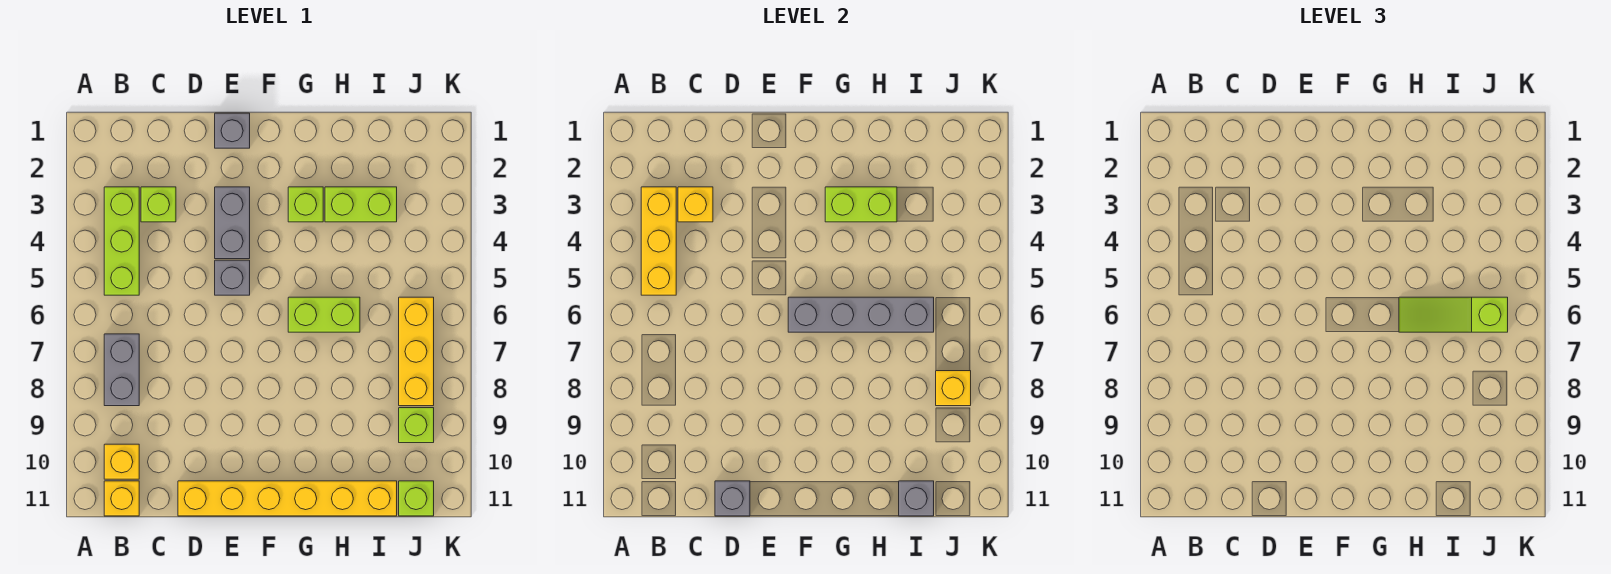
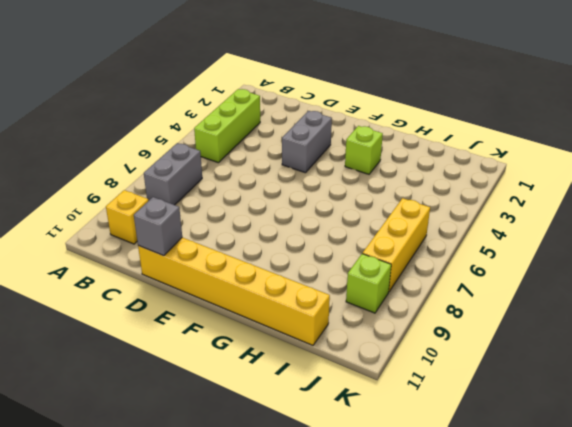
none -> yellow brick B11 level 1
none -> lime brick C3 level 1
none -> grey brick E1 level 1

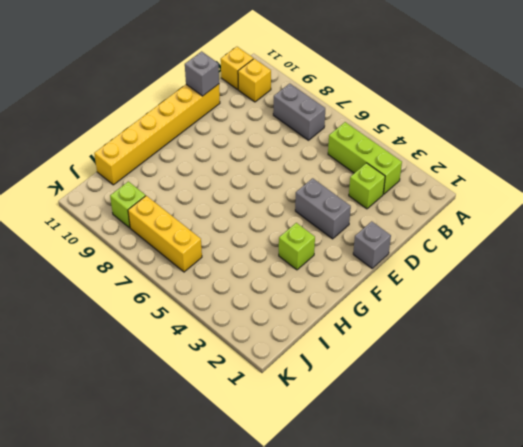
none -> grey brick E5 level 1
none -> lime brick G6:H6 level 1
none -> lime brick H3:I3 level 1

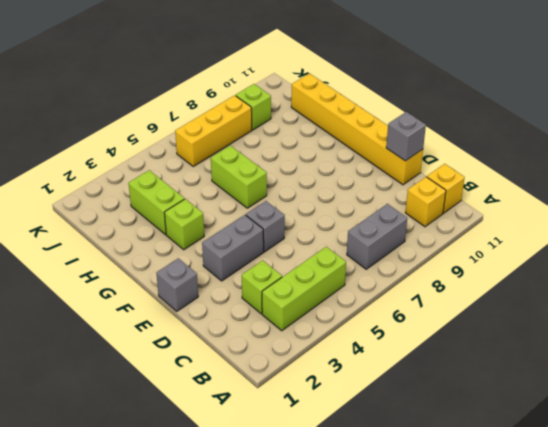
none -> lime brick J11 level 1
none -> yellow brick B3:B5 level 2
none -> yellow brick C3 level 2

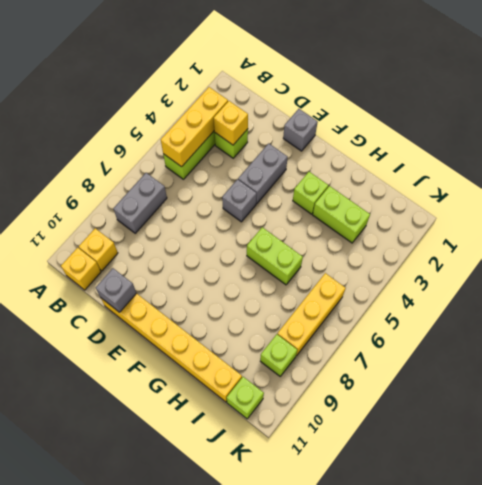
none -> grey brick F6:I6 level 2
none -> lime brick G3:H3 level 2
none -> grey brick I11 level 2

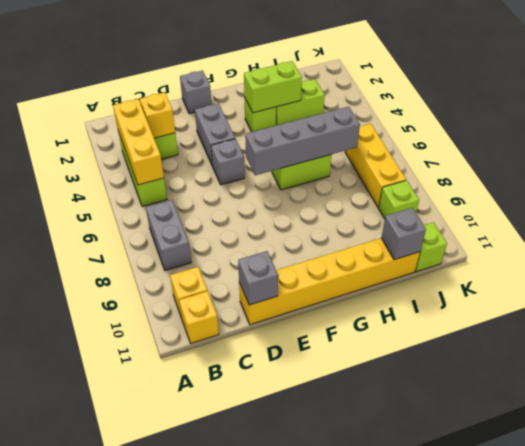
none -> yellow brick J8 level 2
none -> lime slope H6:J6 level 3 top J

